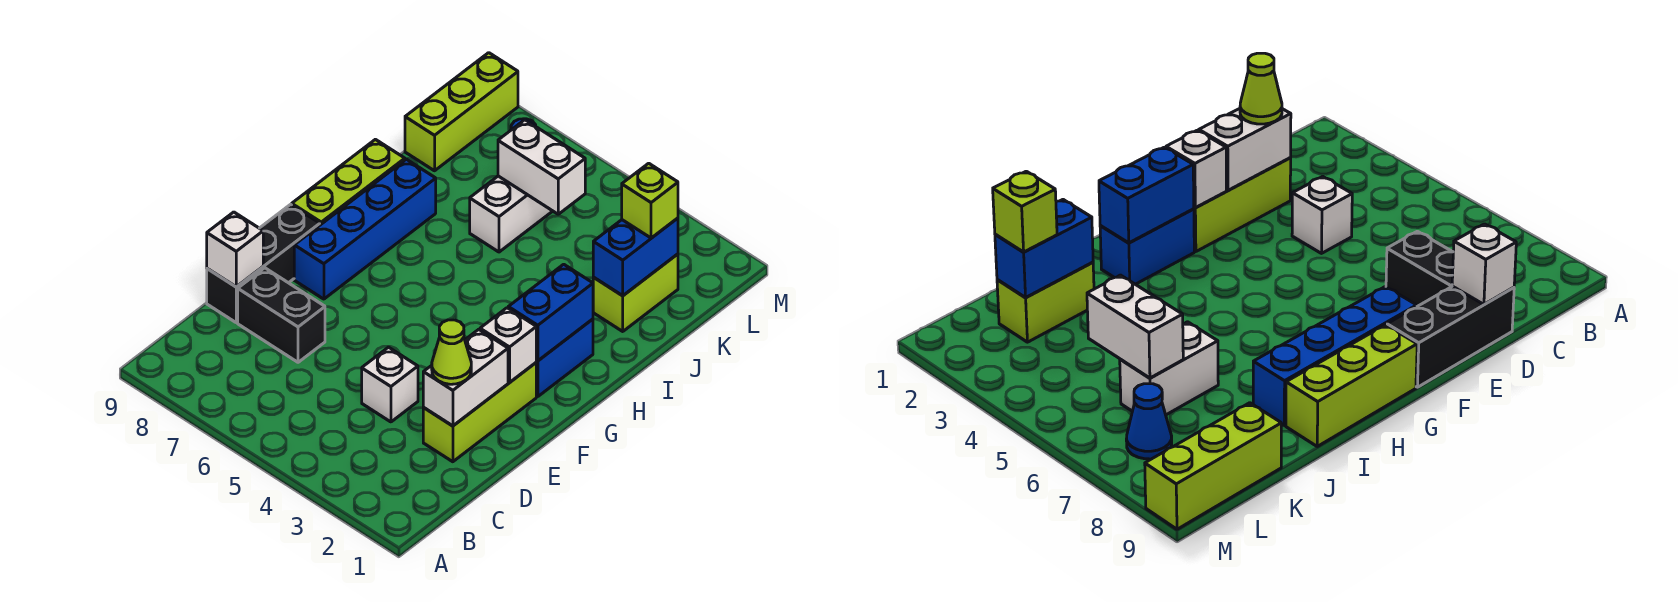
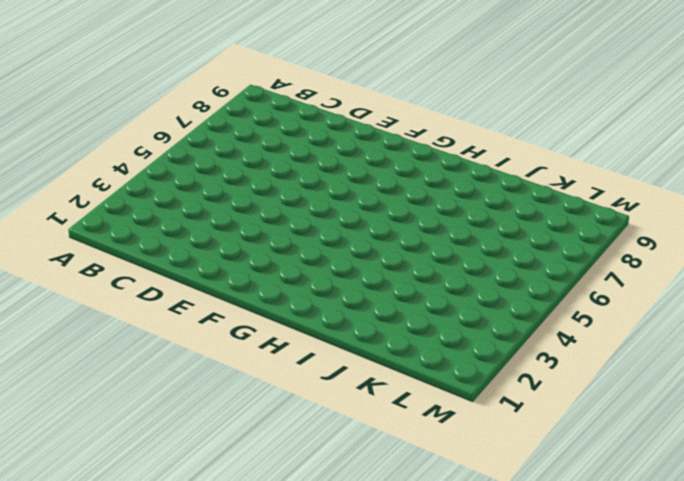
none -> lime brick D2:F2 level 1
none -> white brick D4 level 1
none -> black brick D7:D8 level 1

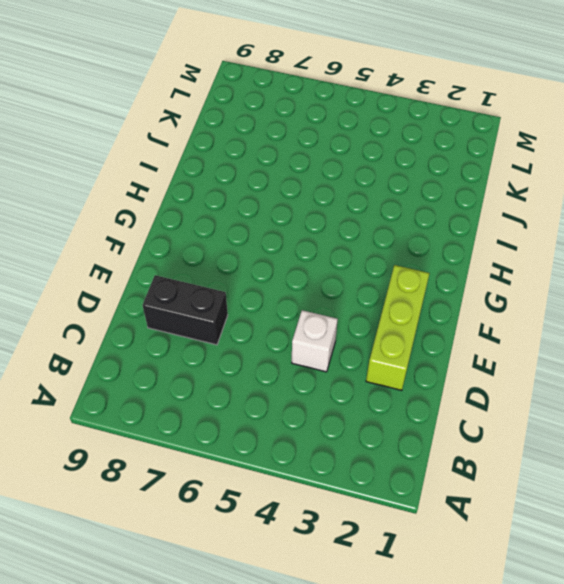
none -> black brick D9:F9 level 1
none -> blue brick F8:I8 level 1
none -> blue brick G2:H2 level 1

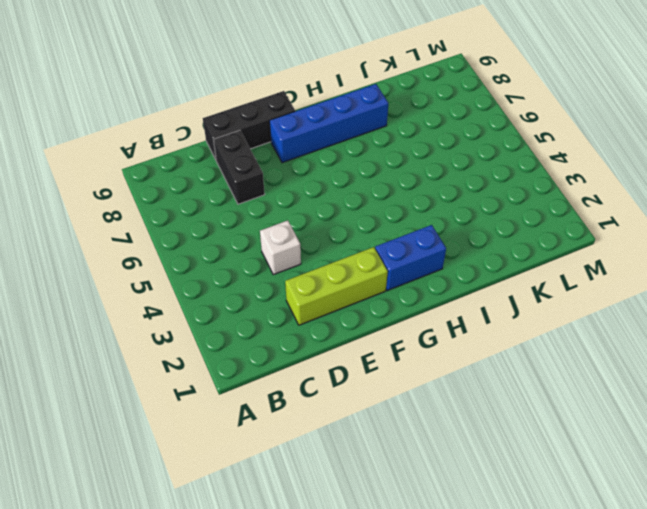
none -> lime brick G9:I9 level 1
none -> lime brick J2:K2 level 1
none -> white brick J6:K6 level 1

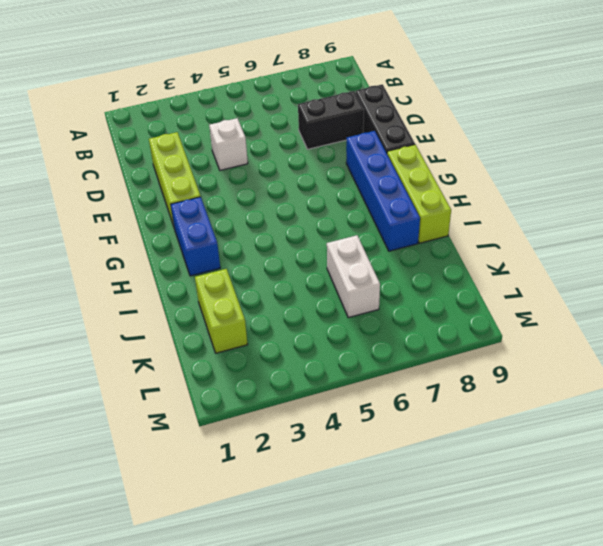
none -> lime brick K9:M9 level 1
none -> blue cone L7 level 1
none -> white brick D2:E2 level 2

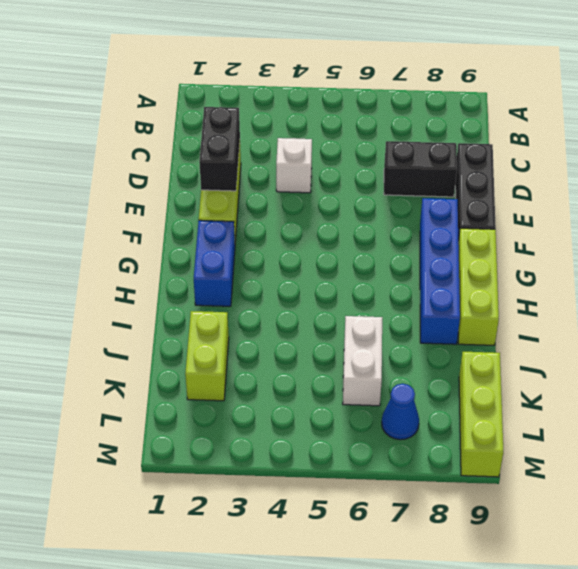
black brick D2:E2 level 2 -> white brick D2:E2 level 2
none -> white brick D9 level 2
none -> white brick F2 level 2
none -> blue brick G2:H2 level 2

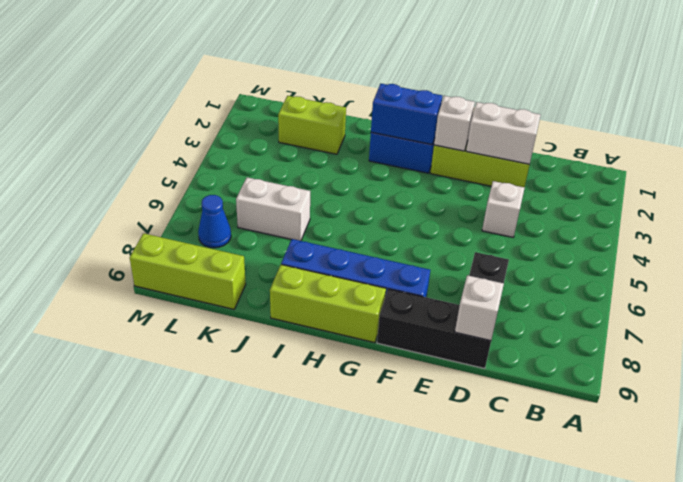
none -> blue brick J2:K2 level 2
none -> white brick K5:K6 level 2
none -> lime cone D2 level 3

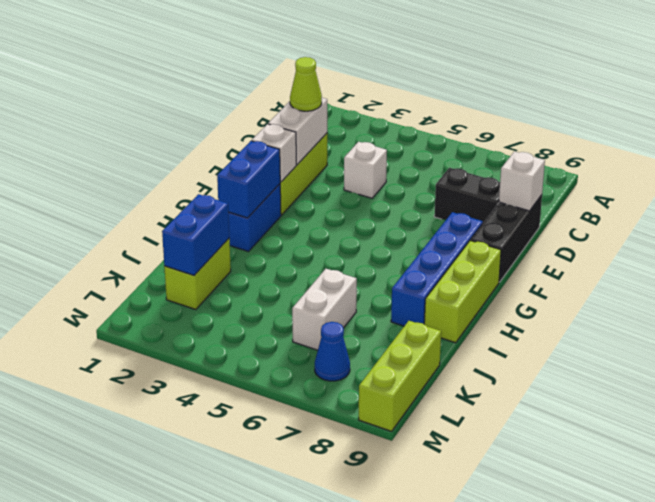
none -> white brick K5:K6 level 2
none -> lime brick K2 level 3

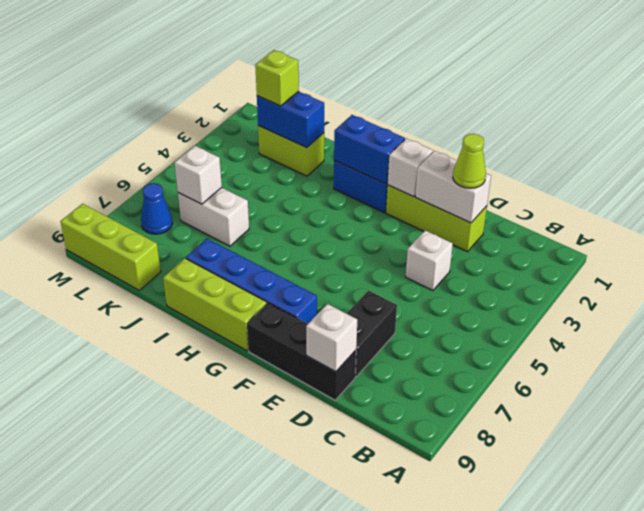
white brick K6 level 2 -> white brick K5:K6 level 2

